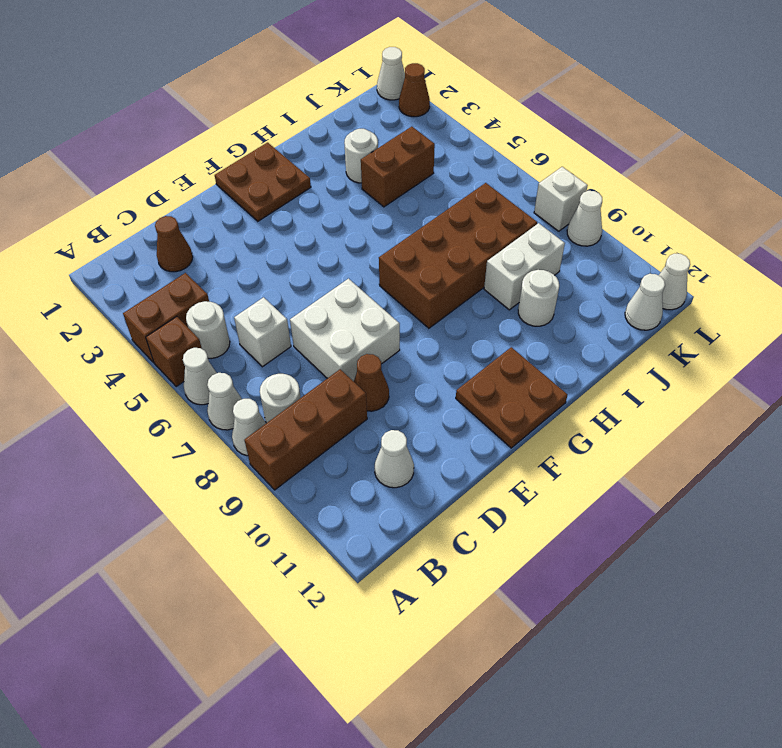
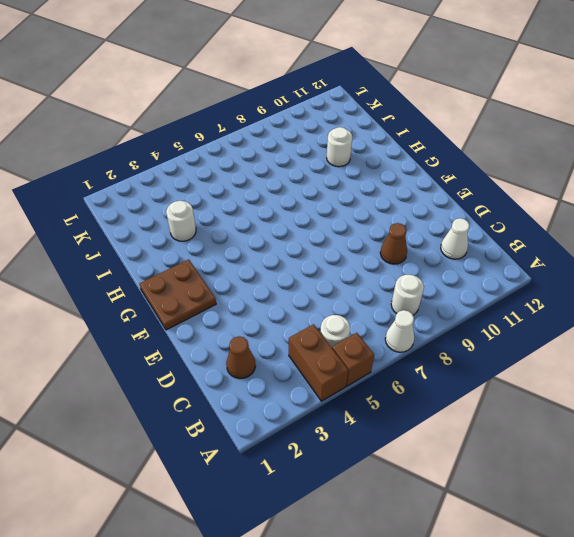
none -> white cone A6 level 1
none -> white cone A8 level 1
none -> brown brick A9:C9 level 1

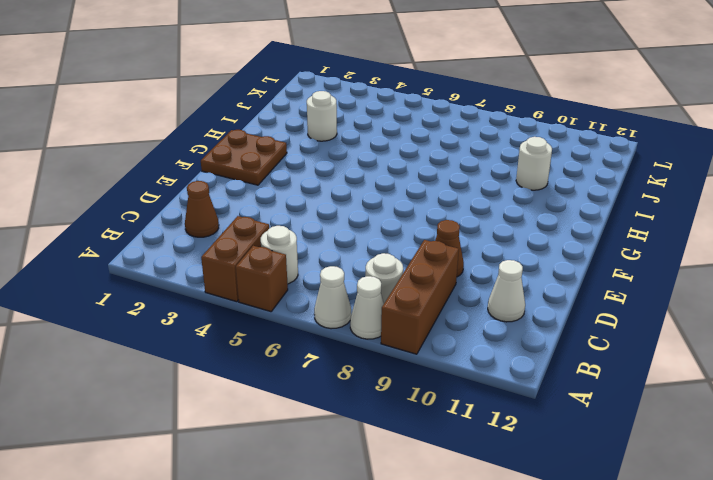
none -> white cone A6 level 1
none -> white brick C6 level 1
none -> white brick D7:E8 level 1

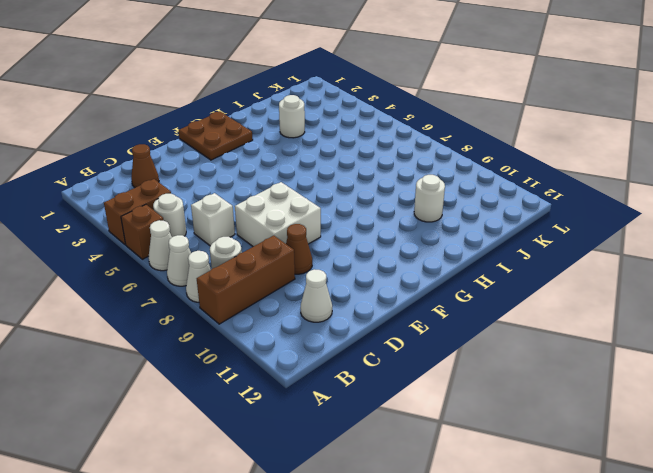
none -> brown plate F11:G12 level 1
none -> brown brick G7:J8 level 1
none -> brown brick I4:J4 level 1

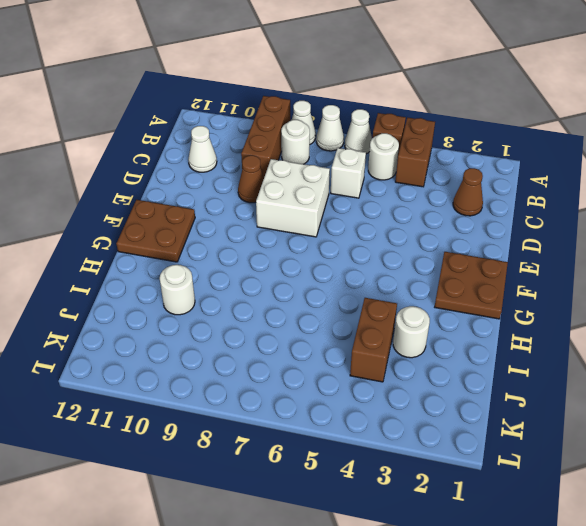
none -> brown brick G7:J8 level 1
none -> white brick I9:J9 level 1
none -> white cone K12 level 1

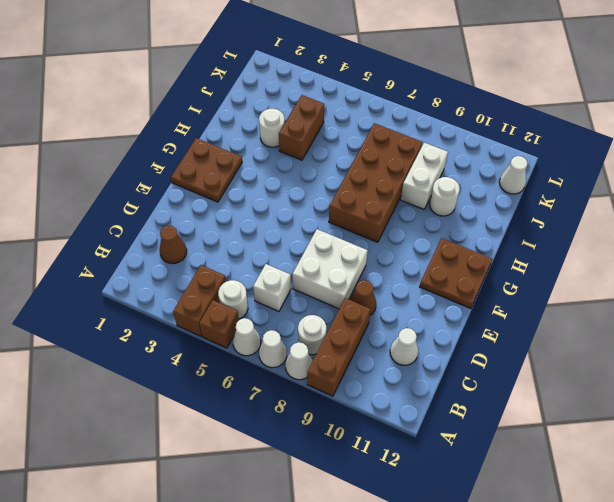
none -> white cone L1 level 1
none -> brown cone L2 level 1
none -> white brick L8 level 1

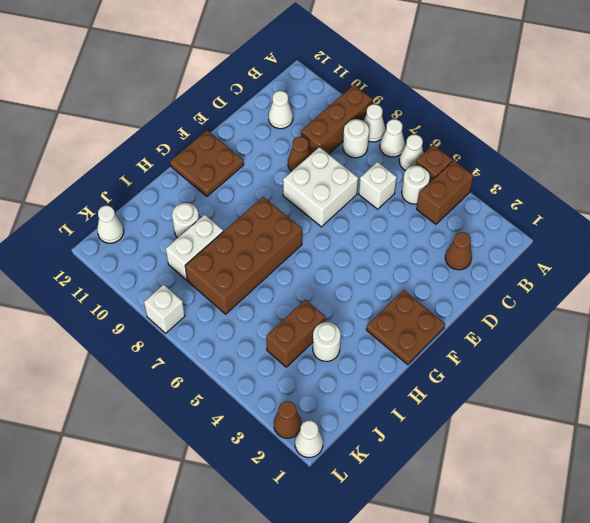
none -> white cone L9 level 1
none -> white cone L12 level 1

